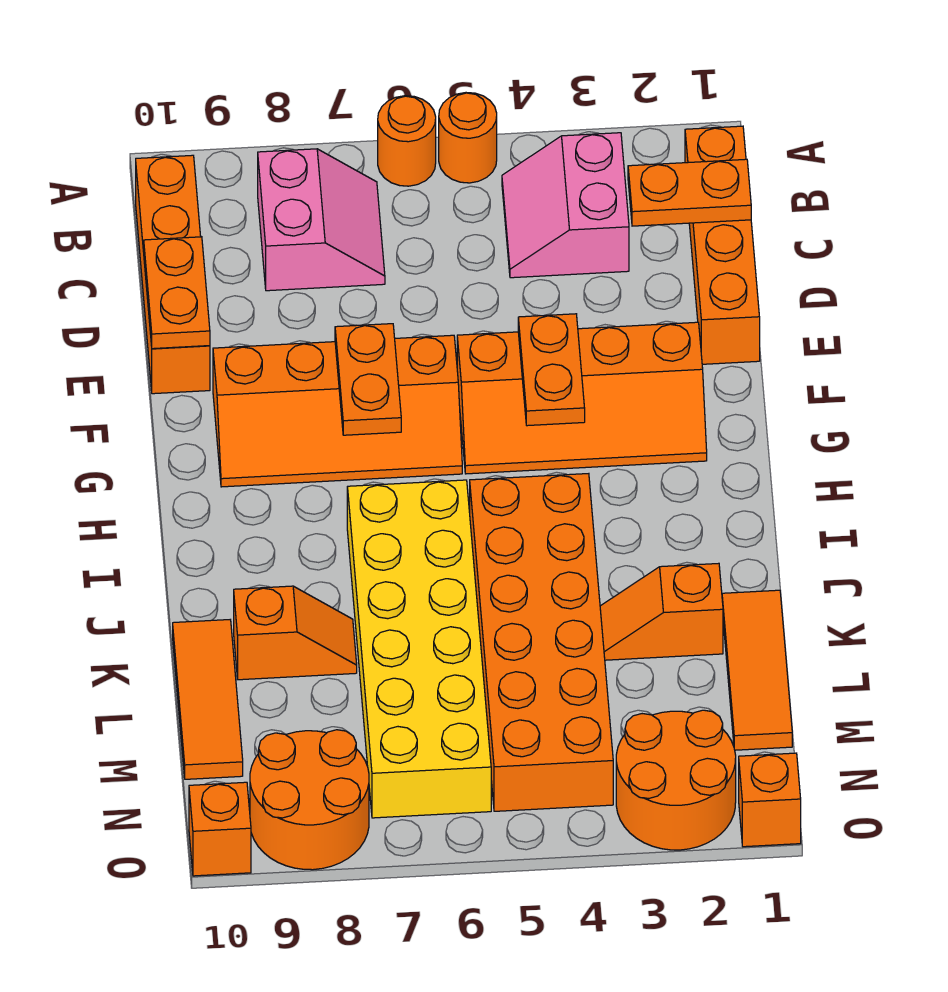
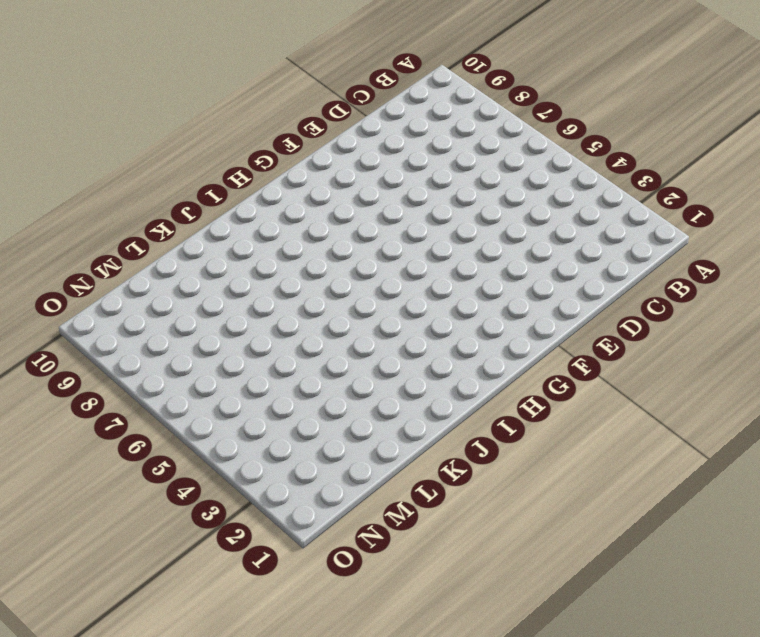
none -> orange round brick A5 level 1
none -> orange round brick A6 level 1
none -> orange brick B1:E1 level 1

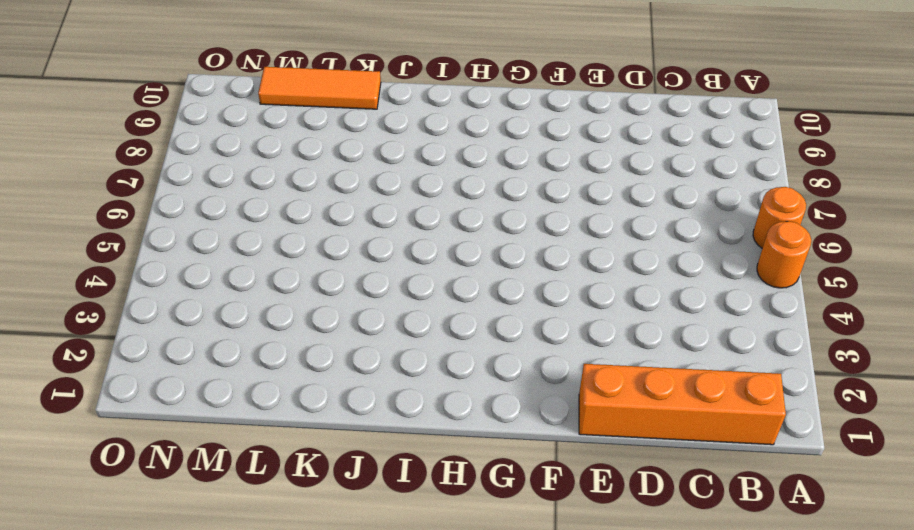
none -> pink slope B3:C4 level 1 top 3
none -> pink slope B7:C8 level 1 top 8
none -> orange brick B10:E10 level 1

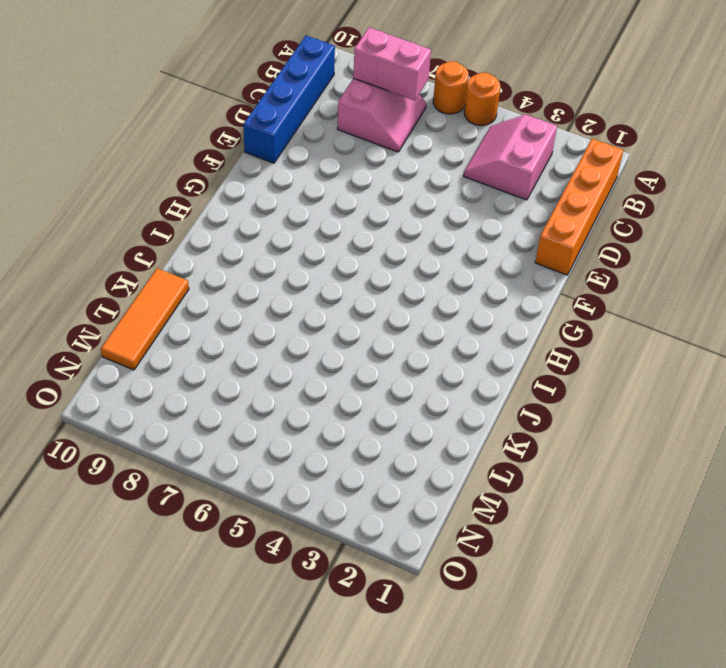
pink brick B7:B8 level 2 -> none
blue brick B10:E10 level 1 -> orange brick B10:E10 level 1
none -> orange slope F2:G5 level 1 top F
none -> orange slope F6:G9 level 1 top F
none -> orange brick I4:N5 level 1

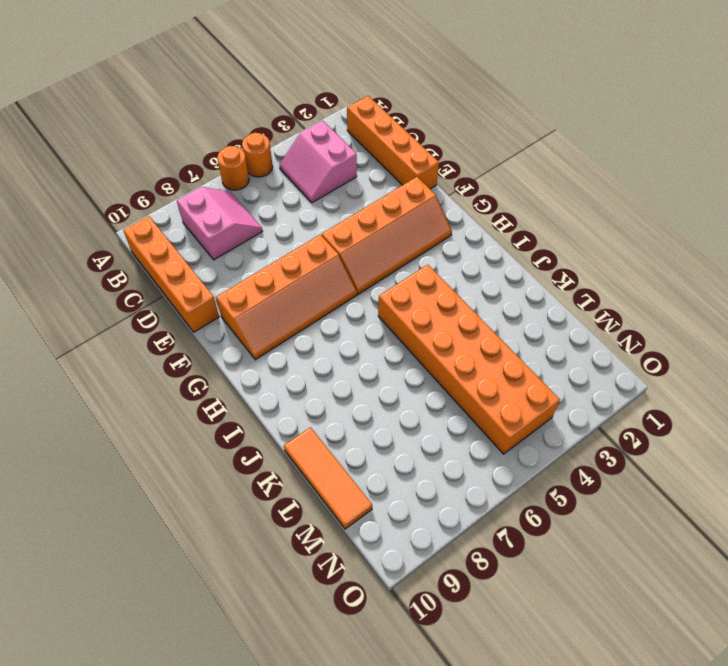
none -> yellow brick I6:N7 level 1
none -> orange tile K1:M1 level 1
none -> orange slope K2:K3 level 1 top 2

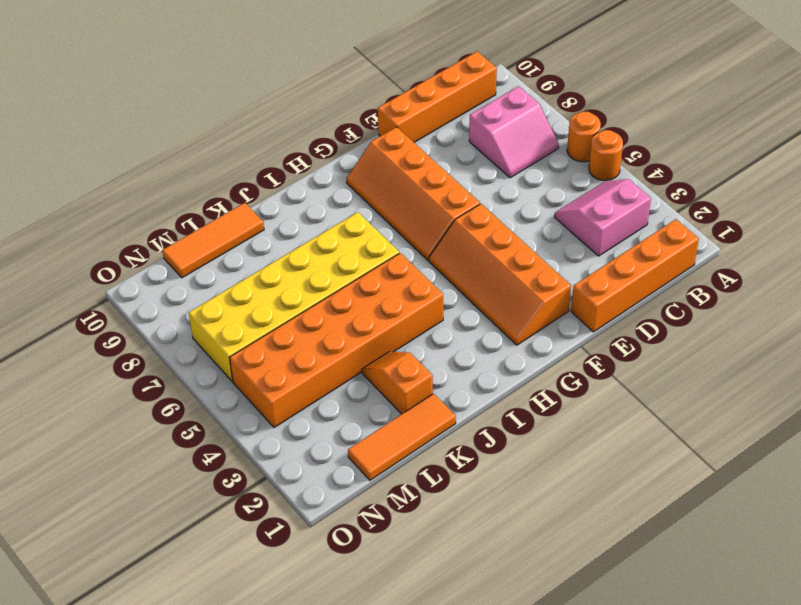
none -> orange slope K8:K9 level 1 top 9
none -> orange round brick N2:O3 level 1
none -> orange round brick N8:O9 level 1

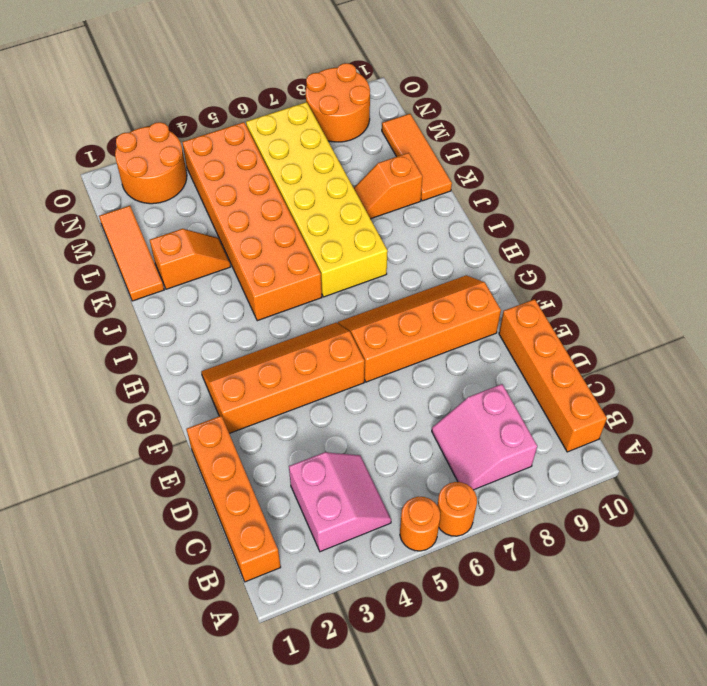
none -> orange brick O1 level 1
none -> orange brick O10 level 1
none -> orange plate C1:C2 level 2

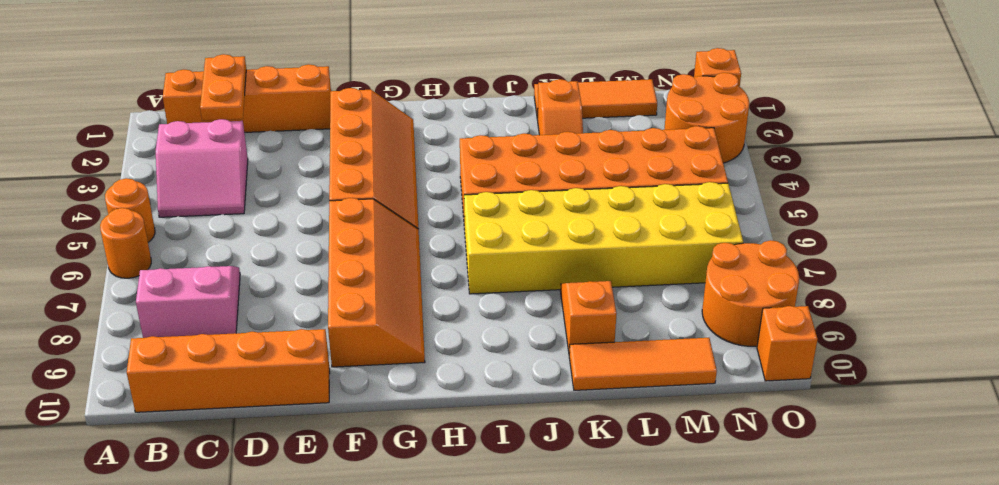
none -> orange plate D10:E10 level 2
none -> orange plate F4:G4 level 2
none -> orange plate F7:G7 level 2

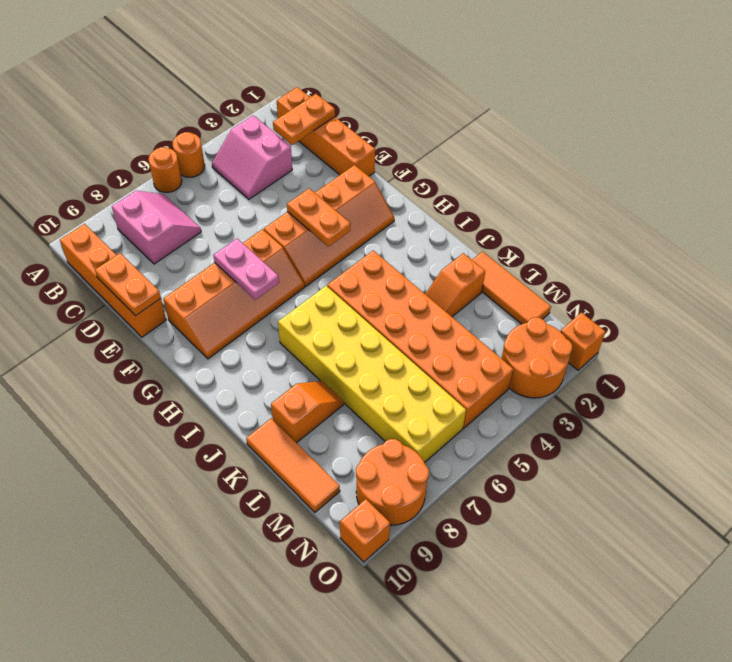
pink plate F7:G7 level 2 -> orange plate F7:G7 level 2

